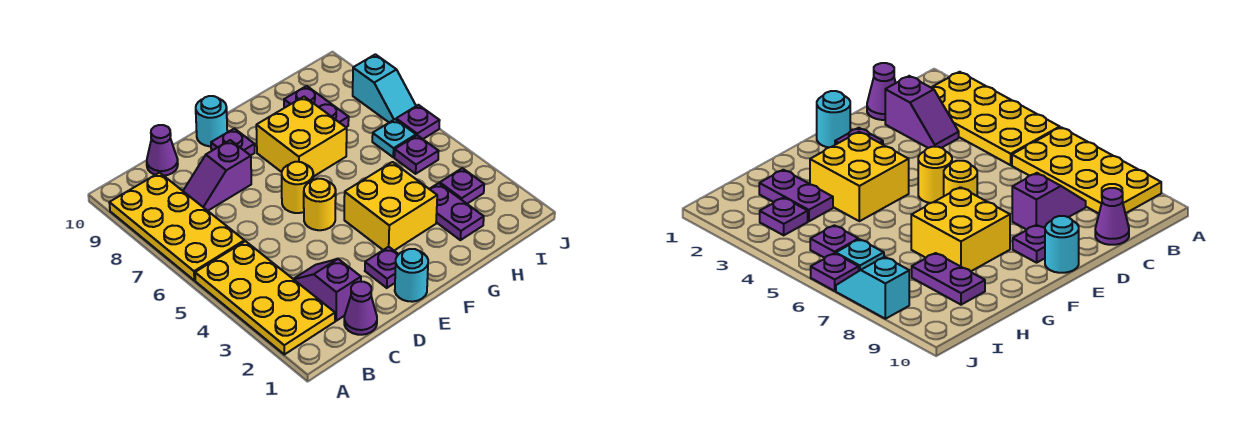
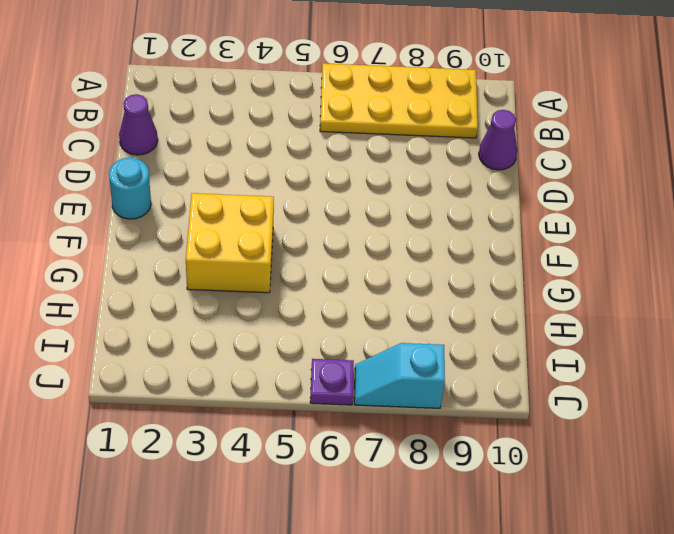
none -> yellow plate A2:B5 level 1
none -> purple slope C2:C3 level 1 top 2
none -> purple slope C8:D8 level 1 top D

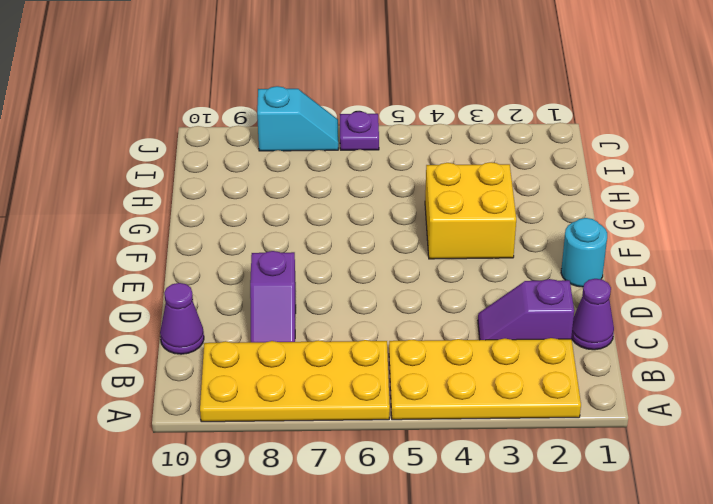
none -> purple plate E2 level 1
none -> yellow round brick E5 level 1
none -> yellow round brick E6 level 1

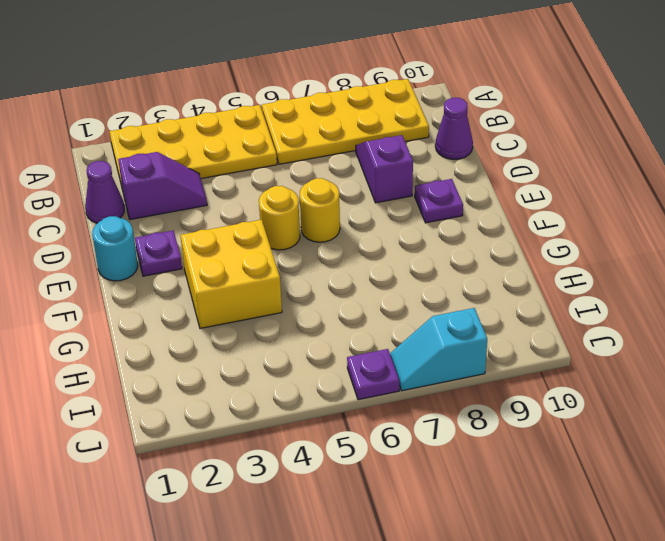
none -> cyan round brick E10 level 1
none -> yellow brick F7:G8 level 1
none -> purple plate H2:H3 level 1

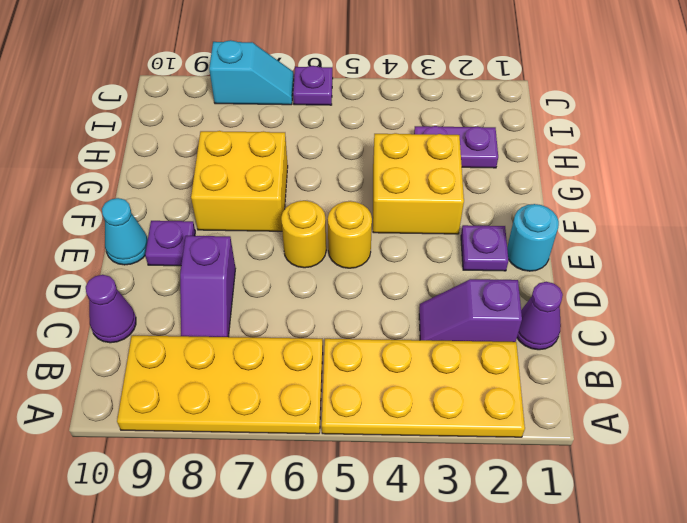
cyan cone E10 level 1 -> cyan round brick E10 level 1
none -> purple plate H8:H9 level 1
none -> purple plate I3 level 1
none -> purple plate I5 level 1

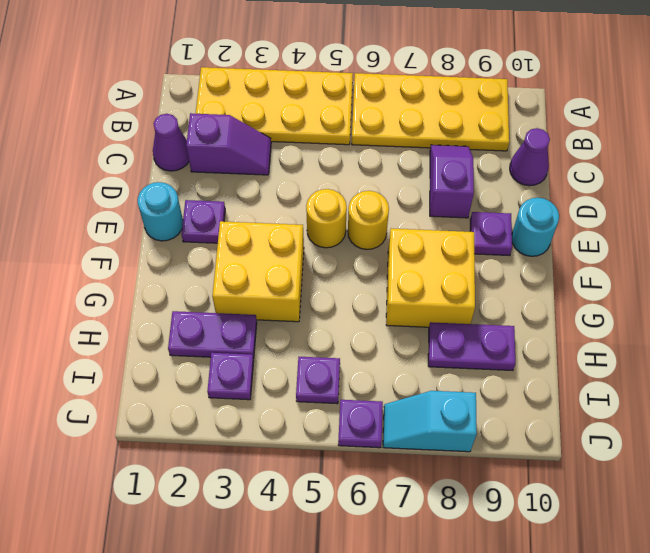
none -> cyan plate I6 level 1

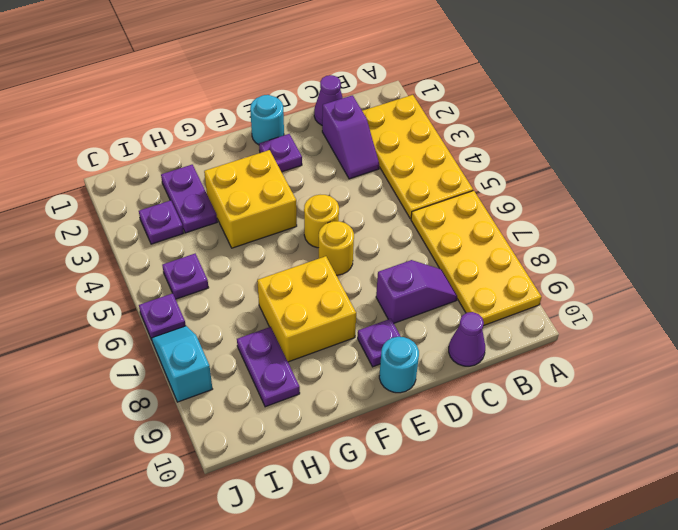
none -> cyan plate I6 level 1

